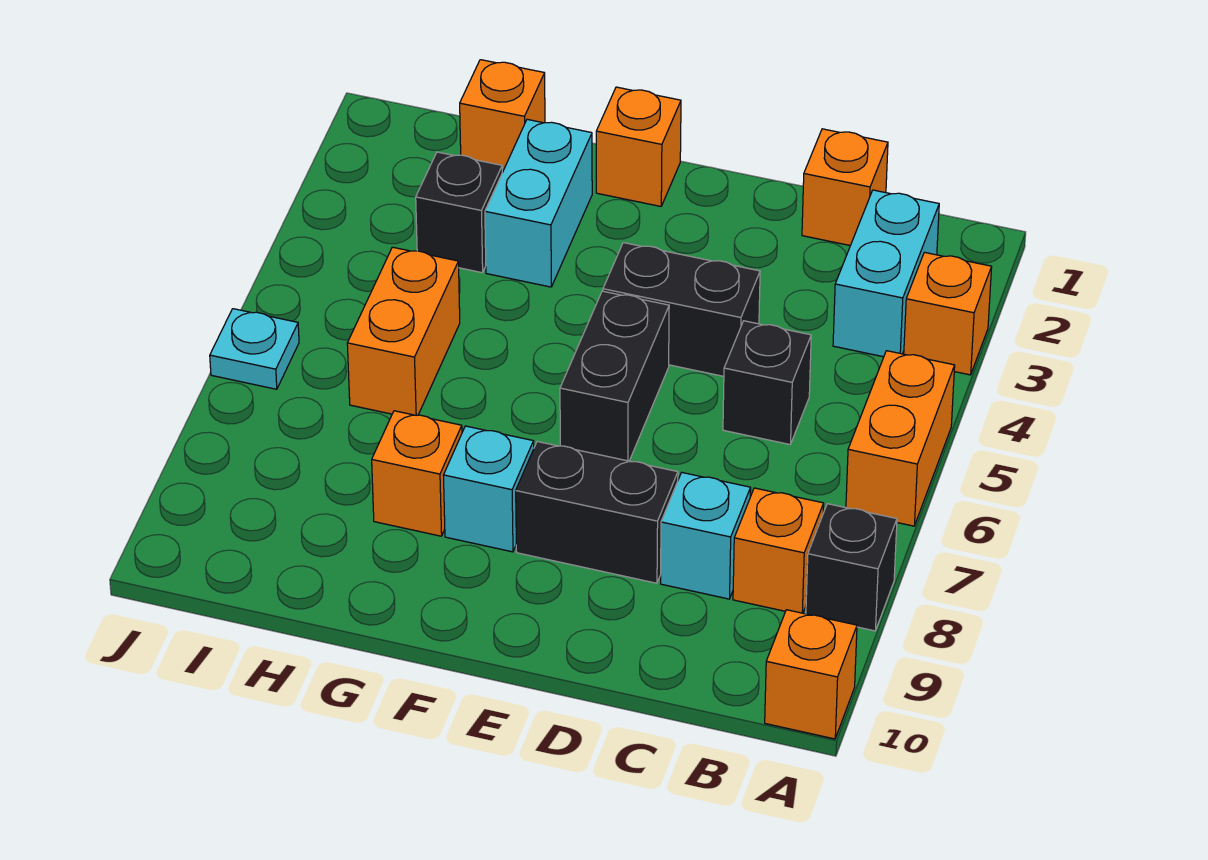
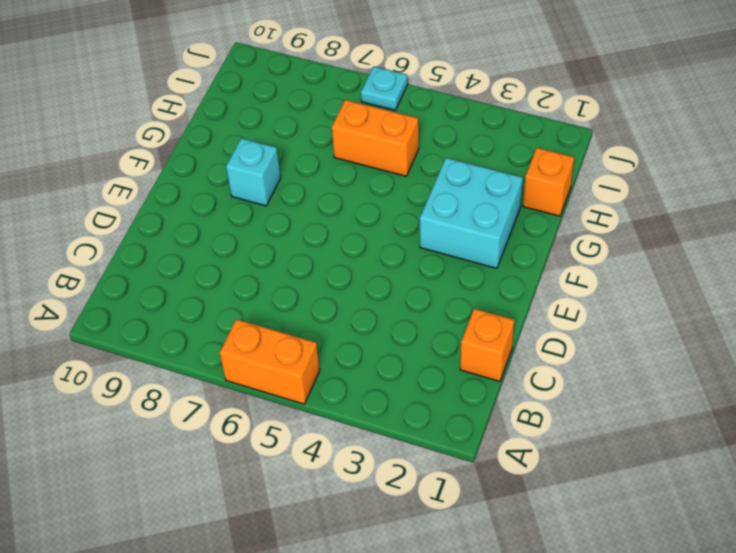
cyan brick F2:G3 level 1 -> cyan brick G2:G3 level 1
none -> orange brick A3 level 1
none -> black brick A8 level 1
none -> orange brick A10 level 1

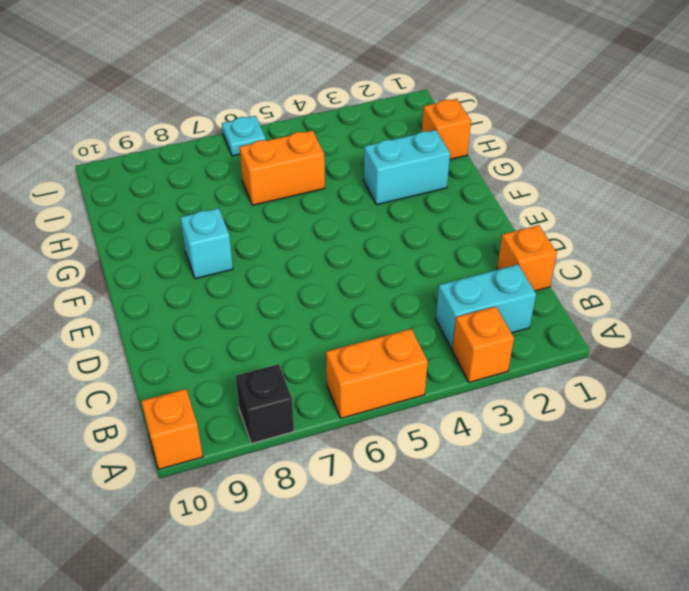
none -> orange brick B8 level 1
none -> black brick C5 level 1
none -> cyan brick C8 level 1

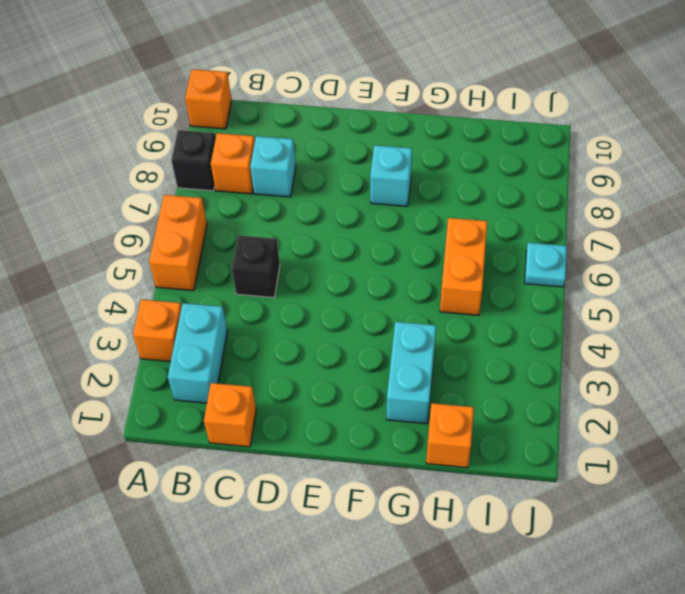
none -> black brick D4:E4 level 1
none -> black brick D8:E8 level 1
none -> black brick E5:E6 level 1

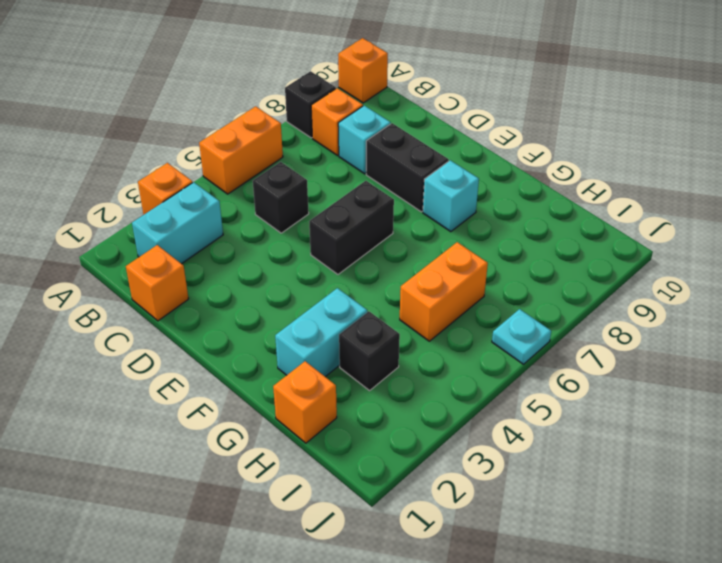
none -> black brick D4:E4 level 1
none -> orange brick F1 level 1
none -> orange brick G8 level 1

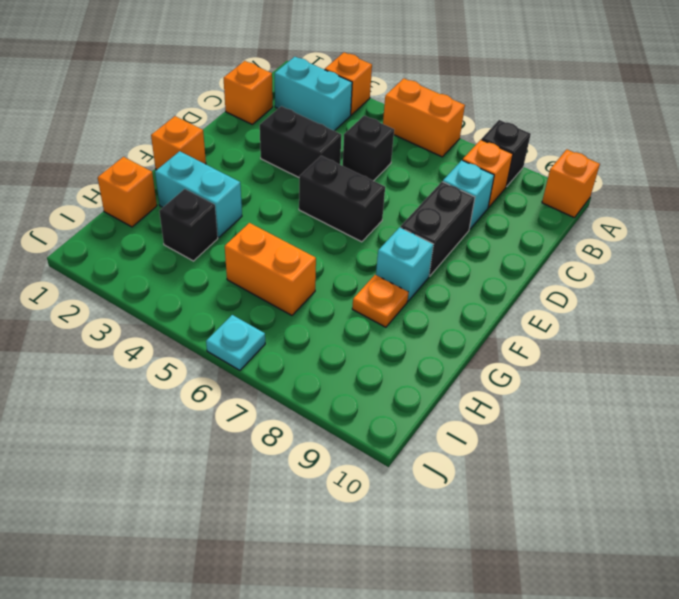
black brick D3:D4 level 1 -> black brick D4:E4 level 1
orange plate G8 level 1 -> orange brick G8 level 1

